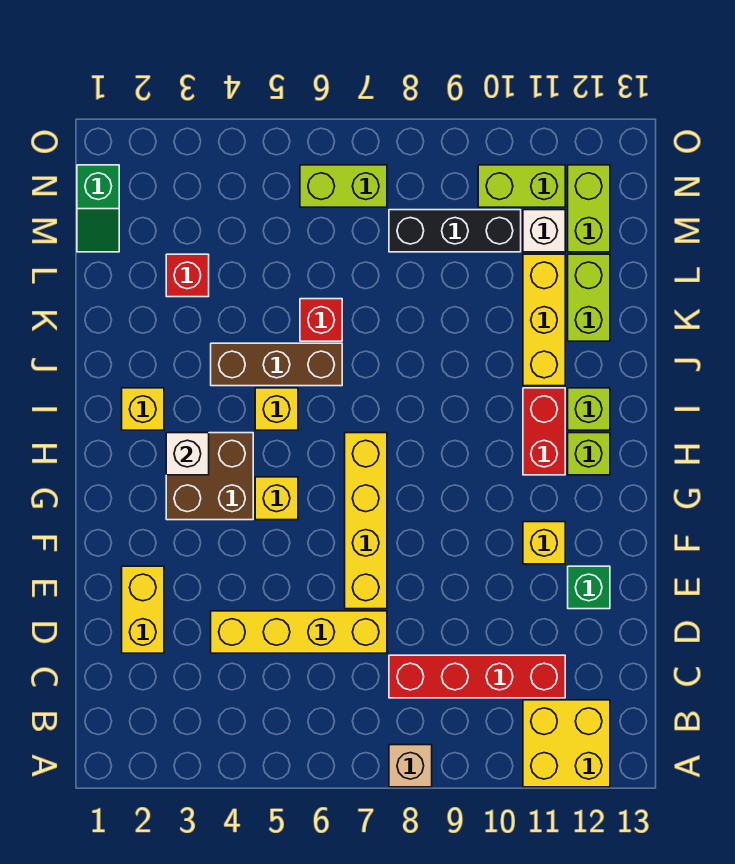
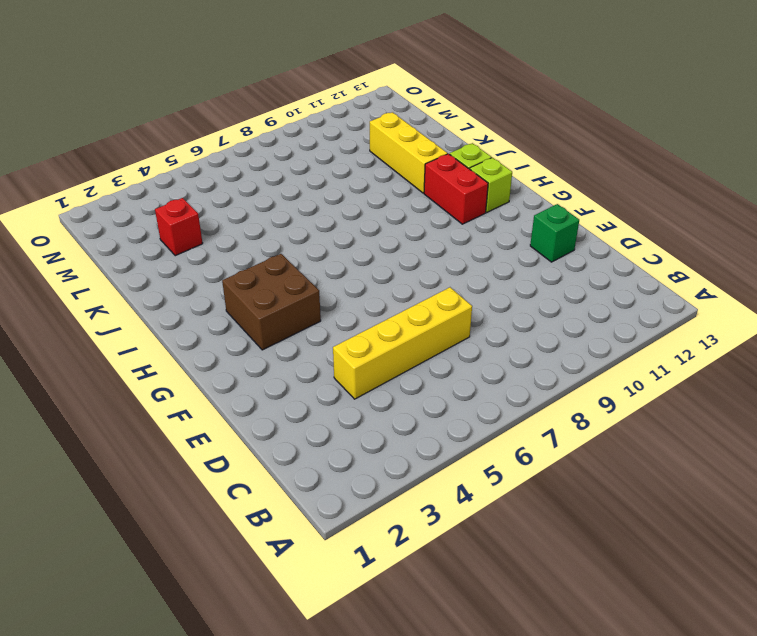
none -> tan brick A8 level 1
none -> yellow brick A11:B12 level 1
none -> red brick C8:C11 level 1

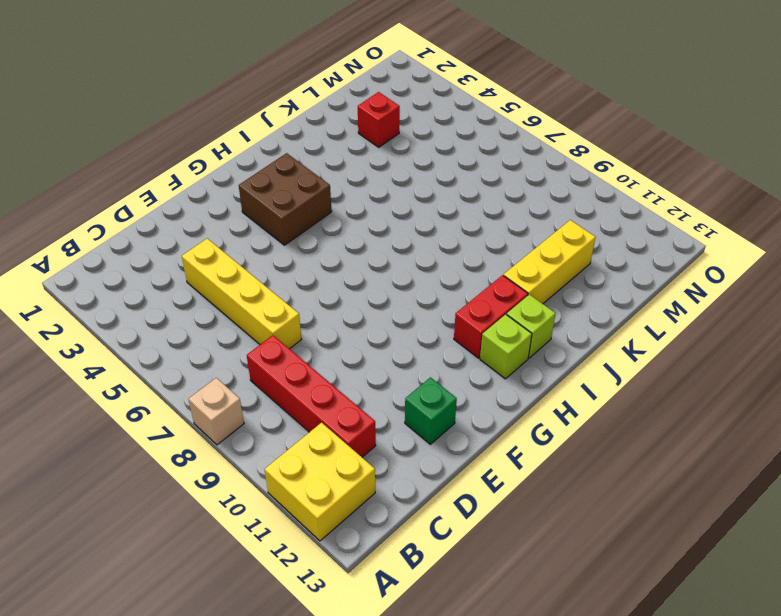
none -> yellow brick D2:E2 level 1
none -> yellow brick E7:H7 level 1
none -> yellow brick F11 level 1

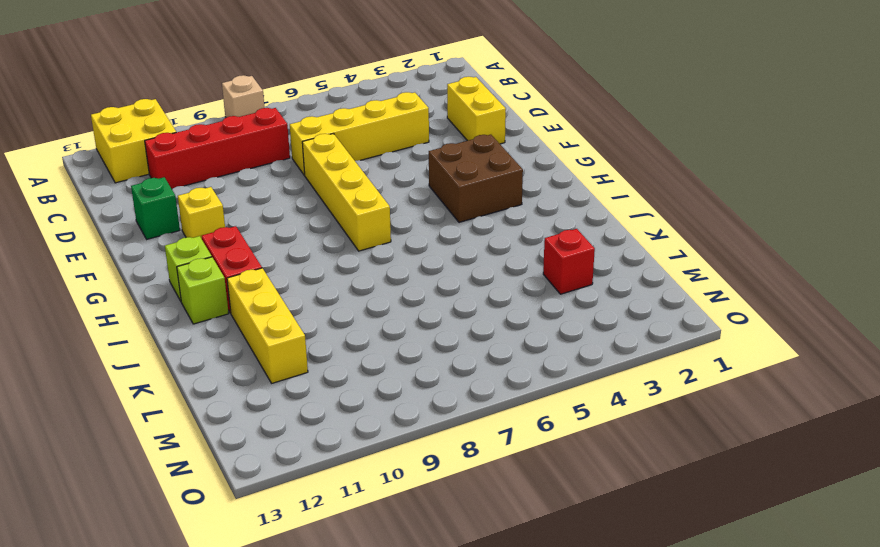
none -> yellow brick G5 level 1
none -> yellow brick I2 level 1
none -> yellow brick I5 level 1

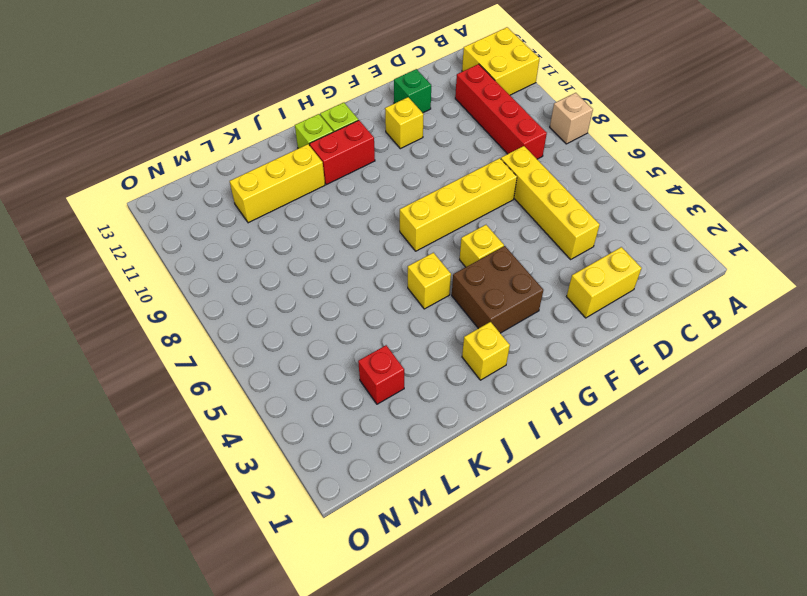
none -> brown brick J4:J6 level 1
none -> red brick K6 level 1
none -> lime brick K12:L12 level 1

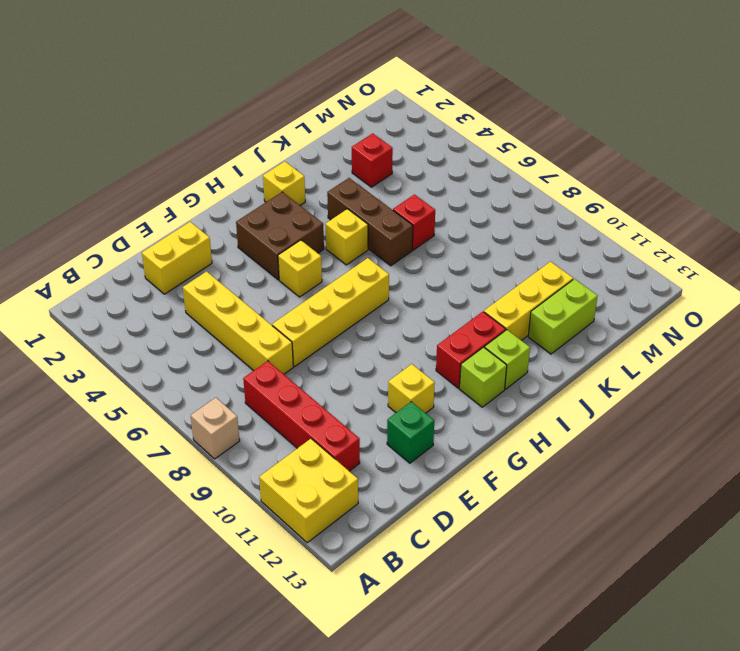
none -> green slope M1:N1 level 1 top N
none -> black brick M8:M10 level 1
none -> white brick M11 level 1

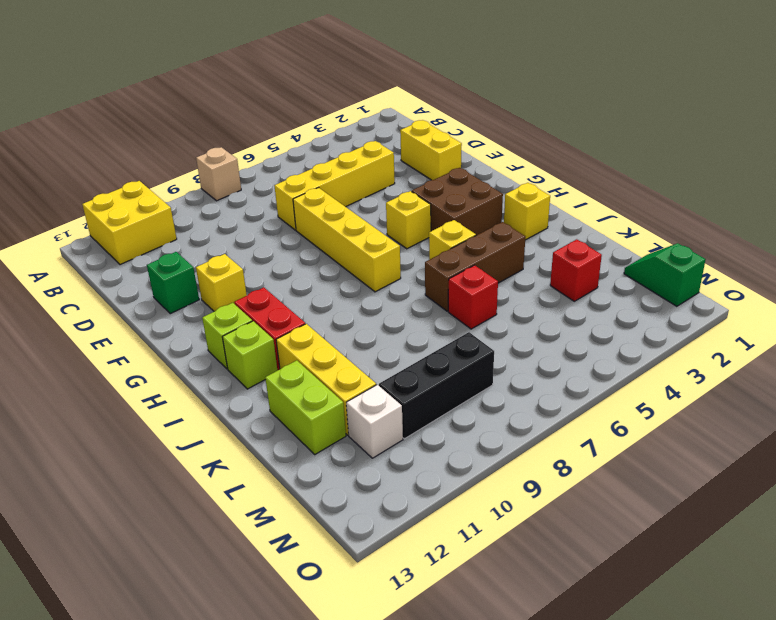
none -> red brick C8:C11 level 1
none -> lime brick M12:N12 level 1
none -> lime brick N6:N7 level 1

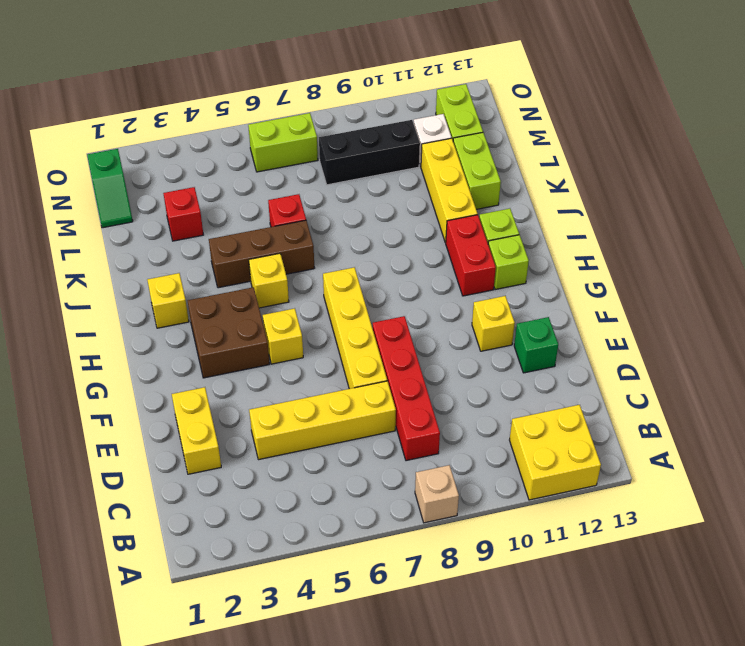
red brick C8:F8 level 1 -> red brick C8:C11 level 1
none -> lime brick N10:N11 level 1
none -> white brick H3 level 2

